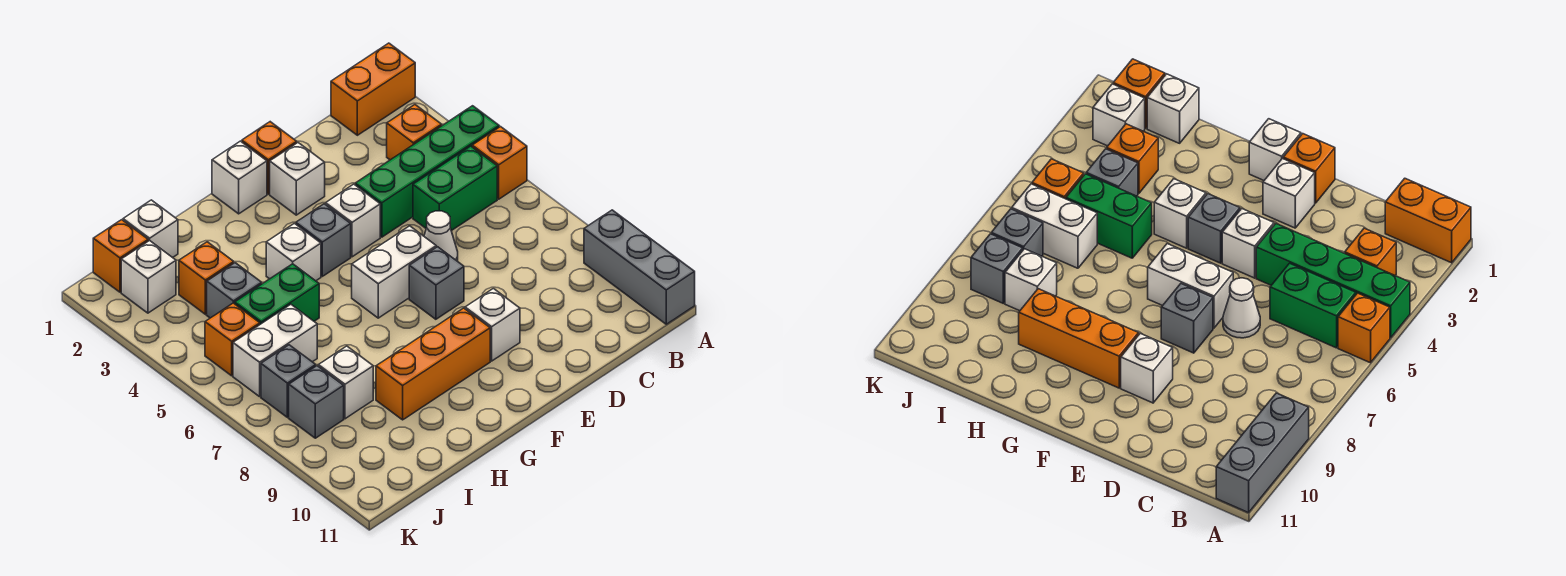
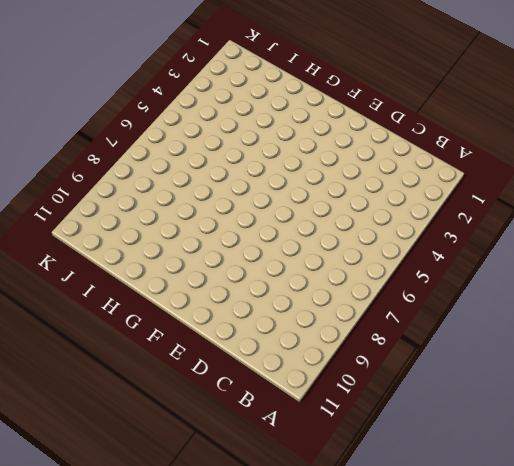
none -> orange brick A1:B1 level 1
none -> green brick A4:D4 level 1
none -> orange brick A5 level 1

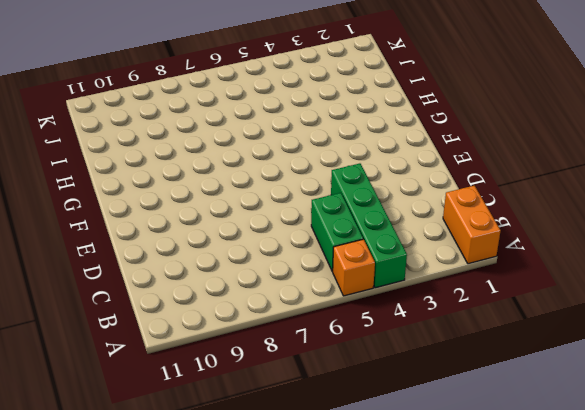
none -> grey brick A9:A11 level 1
none -> orange brick B3 level 1
none -> white cone D6 level 1

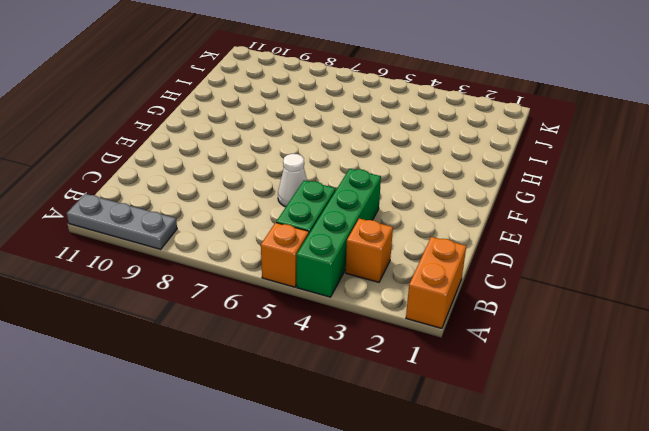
grey plate A9:A11 level 1 -> grey brick A9:A11 level 1
none -> orange brick E1 level 1
none -> white brick E2 level 1
none -> white brick E4 level 1

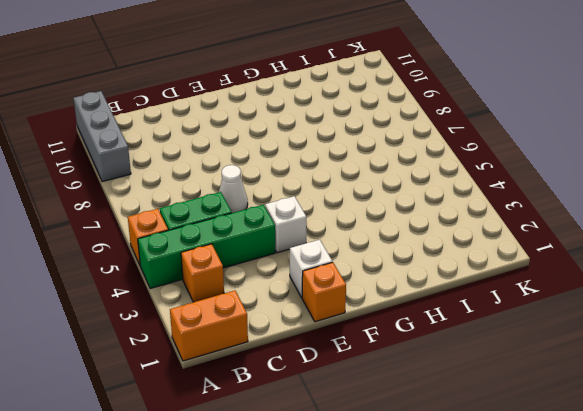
none -> white brick E6:F6 level 1
none -> grey brick E7 level 1
none -> white brick E9 level 1

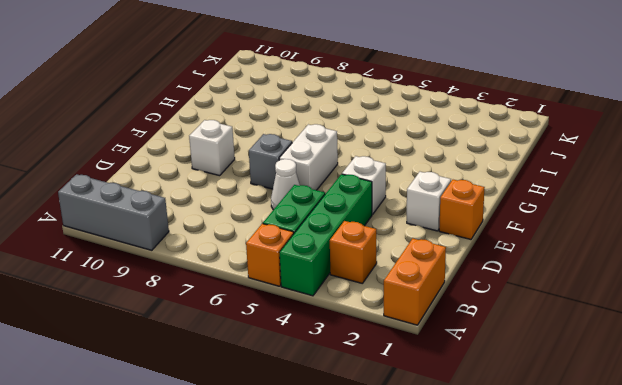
none -> white brick F1 level 1
none -> grey brick F4 level 1
none -> orange brick F9:H9 level 1

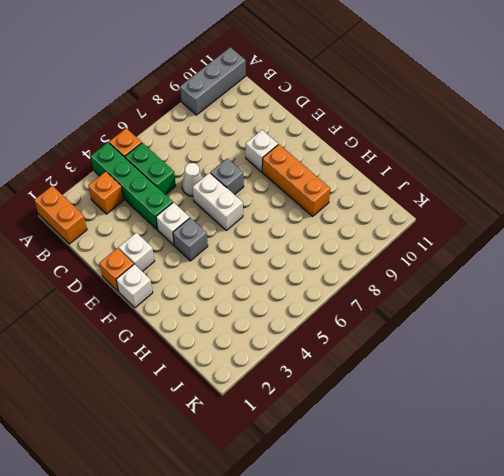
none -> white brick G4 level 1
none -> green brick H5:I5 level 1
none -> white brick I1 level 1

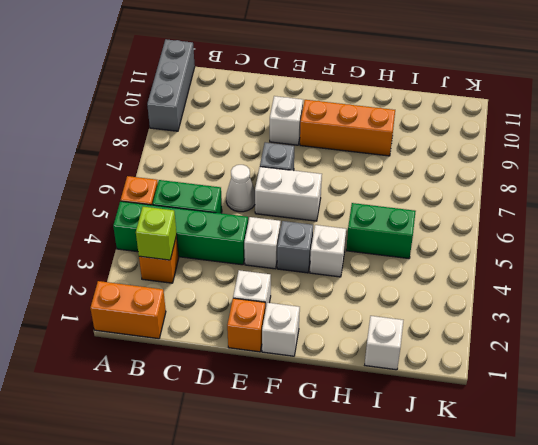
lime brick B3 level 2 -> none
none -> orange brick I3 level 1
none -> grey brick I4 level 1
none -> white brick I6:J6 level 1

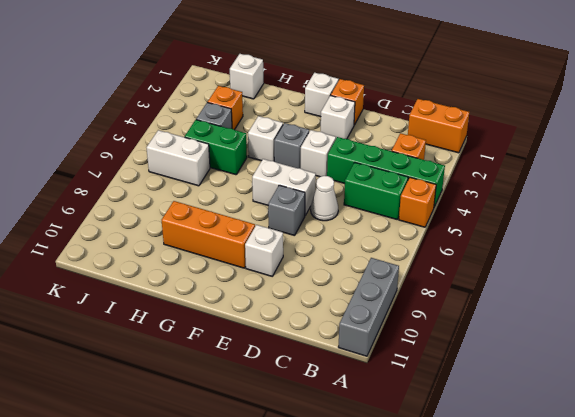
none -> white brick I8 level 1
none -> orange brick J1 level 1
none -> white brick J2 level 1

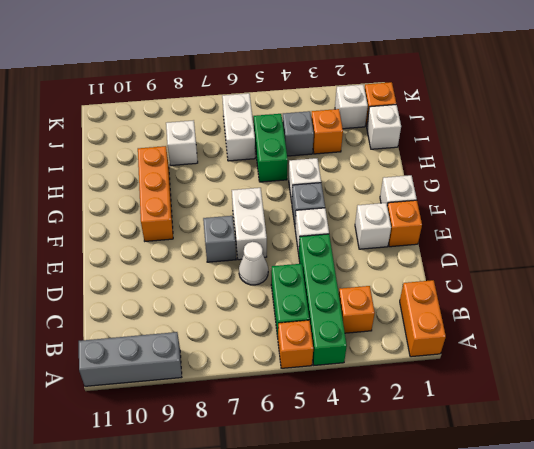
none -> white brick E9 level 1
none -> orange brick J5 level 1
none -> grey brick J7 level 1

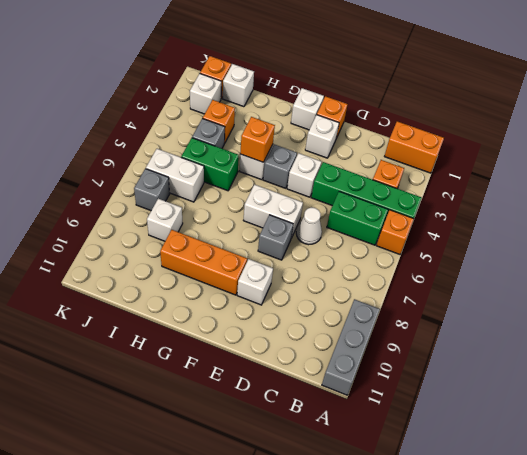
orange brick G4 level 2 -> orange brick J5 level 1
none -> grey brick J8 level 1

